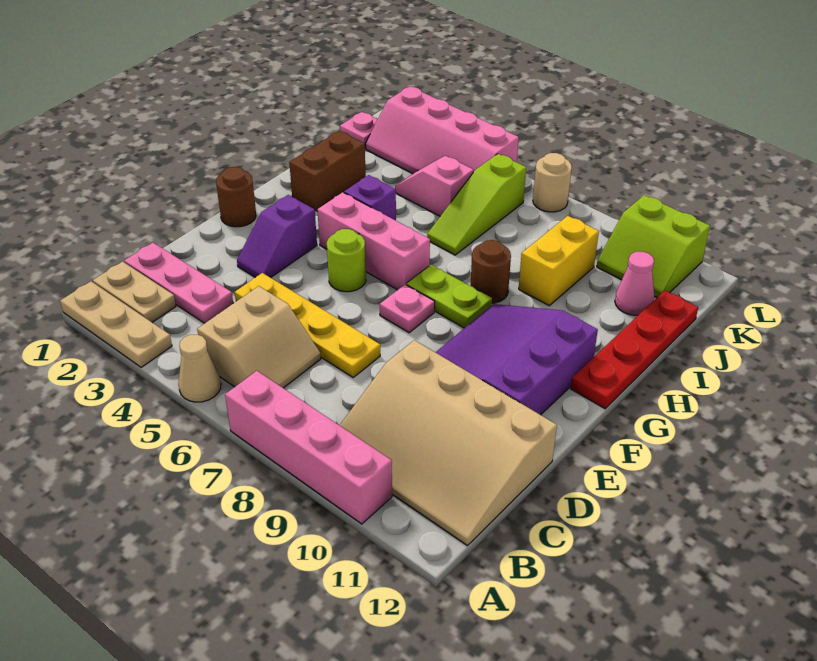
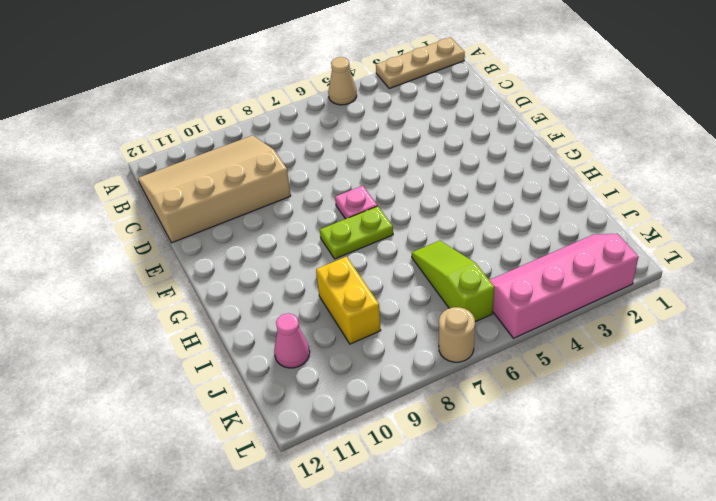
none -> pink brick A7:A10 level 1
none -> tan plate B1:B2 level 1
none -> tan slope B5:C6 level 1 top 5

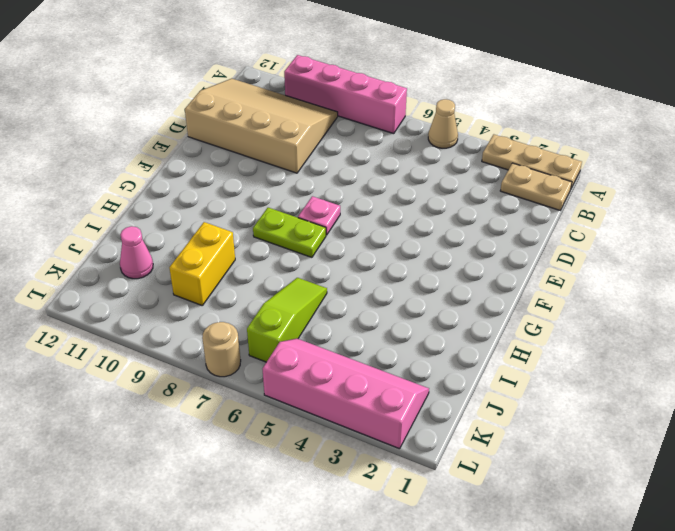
none -> tan slope B5:C6 level 1 top 5
none -> pink plate C1:C3 level 1
none -> yellow plate D4:D7 level 1

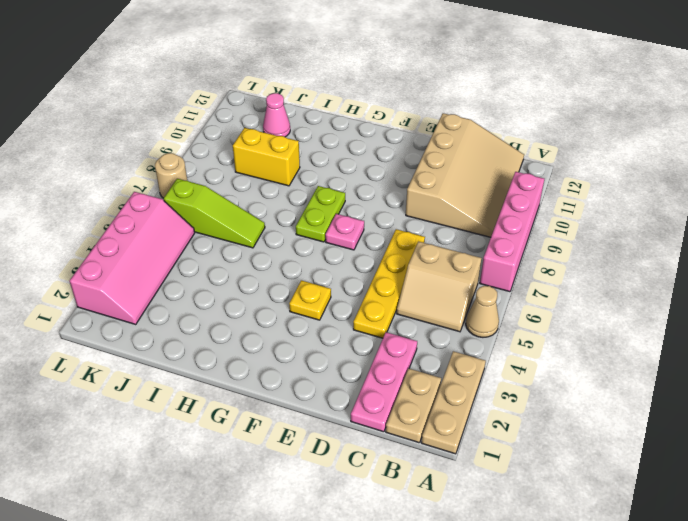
tan slope B5:C6 level 1 top 6 -> tan slope B5:C6 level 1 top 5
yellow plate F4 level 1 -> none
none -> purple slope E3:F3 level 1 top F
none -> purple slope E9:G11 level 1 top 11
none -> brown round brick F1 level 1

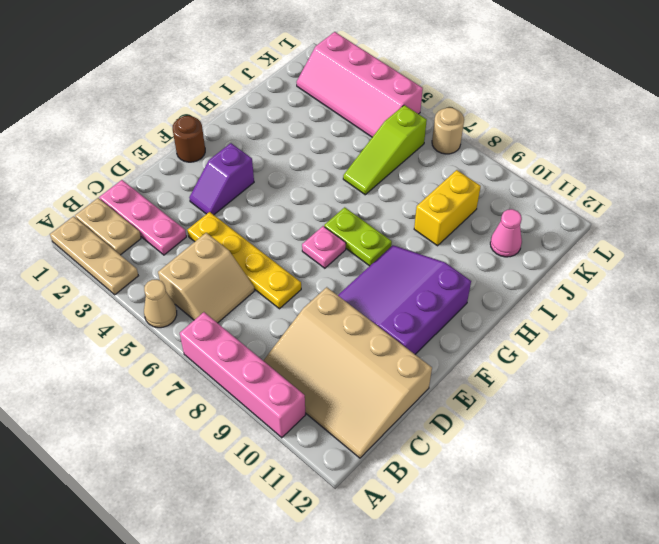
none -> lime round brick F5 level 1
none -> pink brick G4:G6 level 1
none -> red plate G12:J12 level 1

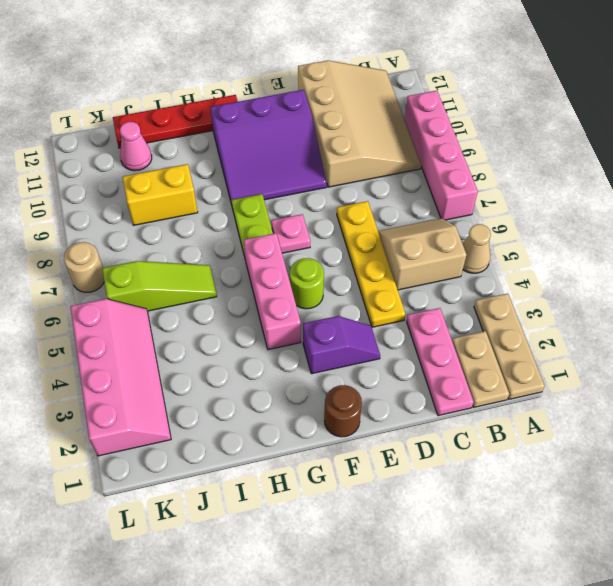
none -> brown brick H2:I2 level 1
none -> purple brick H4 level 1
none -> brown round brick H8 level 1

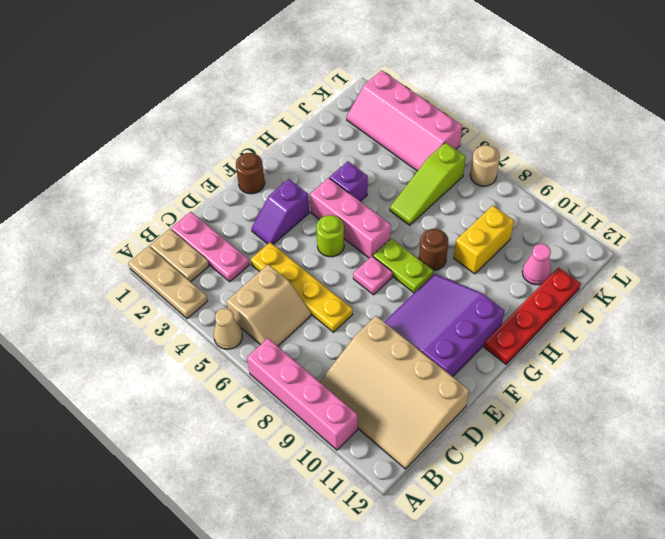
none -> brown brick H2:I2 level 1
none -> pink slope J4:J5 level 1 top 5
none -> pink plate K1 level 1

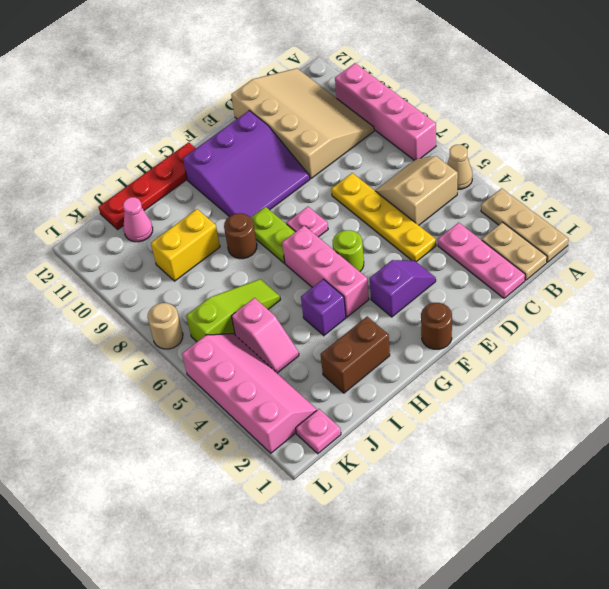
none -> lime slope K10:L11 level 1 top L

